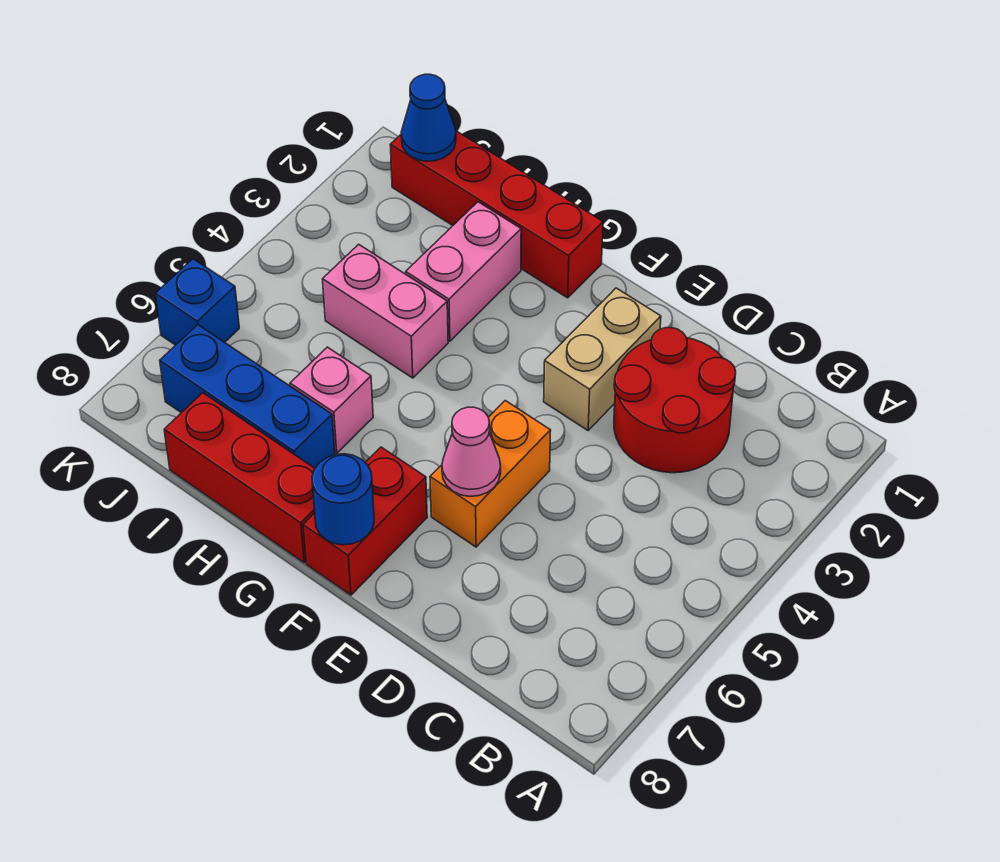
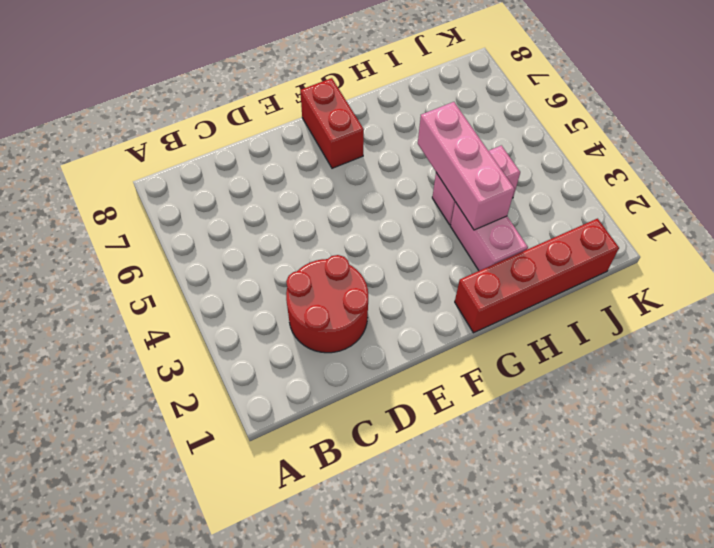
pink brick H3:H5 level 2 -> none
none -> tan brick E2:E3 level 1
none -> orange brick E5:E6 level 1
none -> red brick G8:I8 level 1

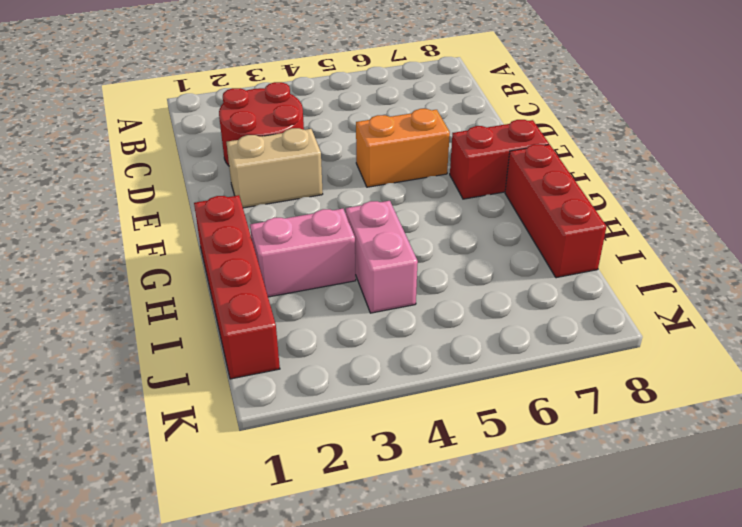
none -> pink brick H6 level 1
none -> blue brick H7:J7 level 1
none -> blue brick K6 level 1

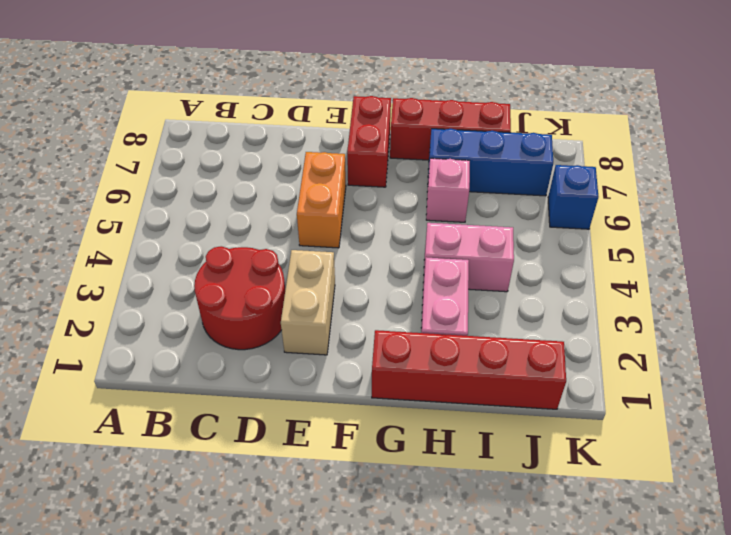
none -> pink cone E6 level 2
none -> blue round brick F8 level 2
none -> blue cone J1 level 2

